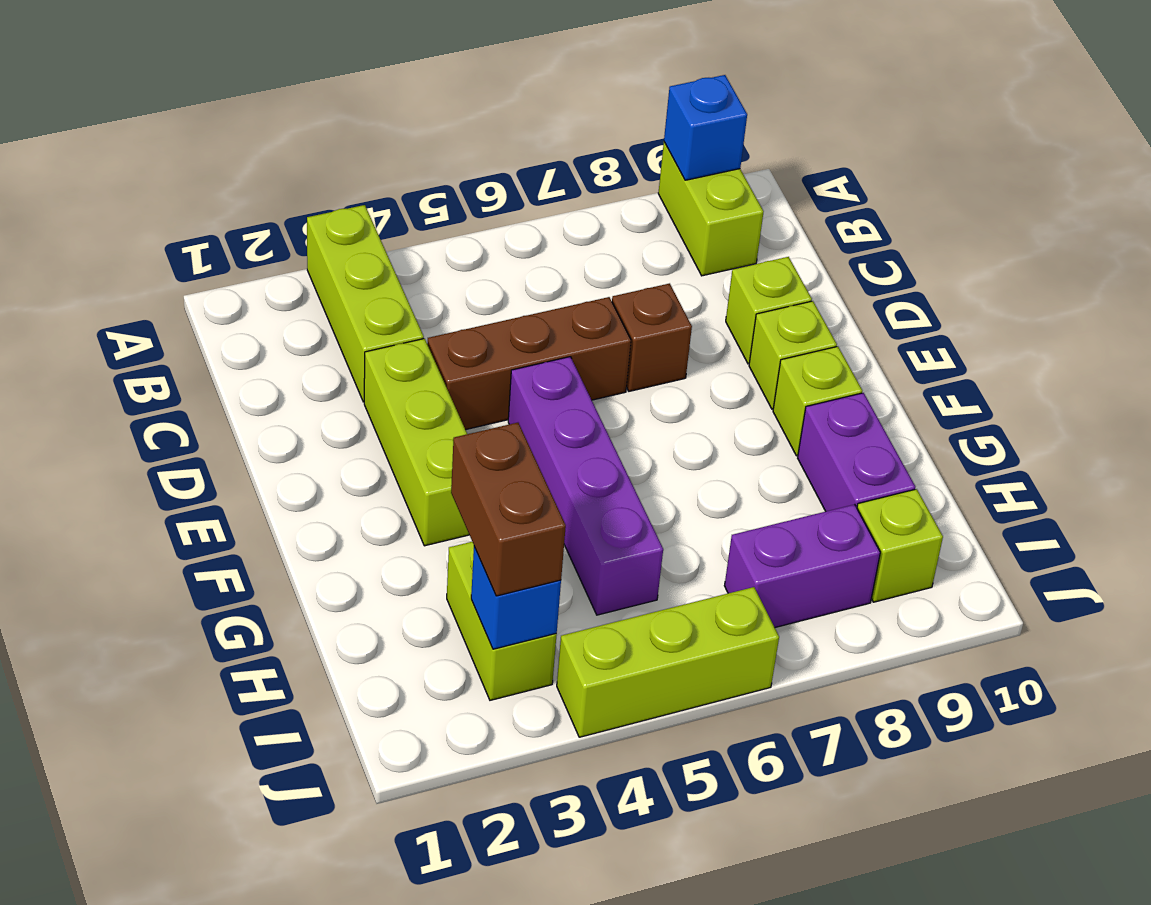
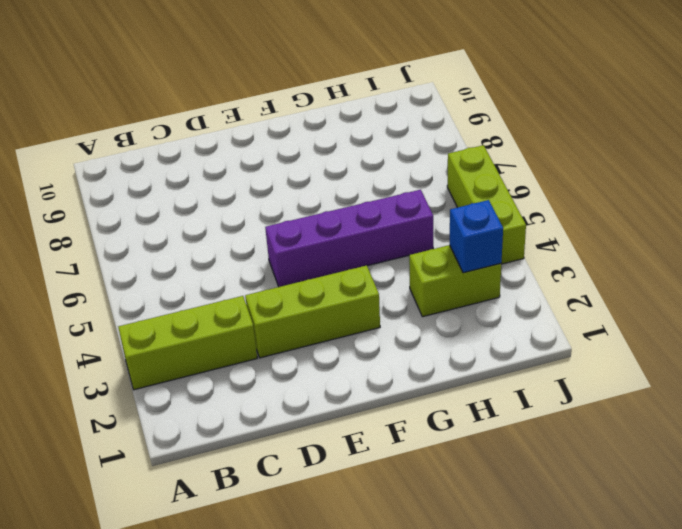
none -> lime brick A9:B9 level 1
none -> brown brick D4:D6 level 1
none -> brown brick D7 level 1

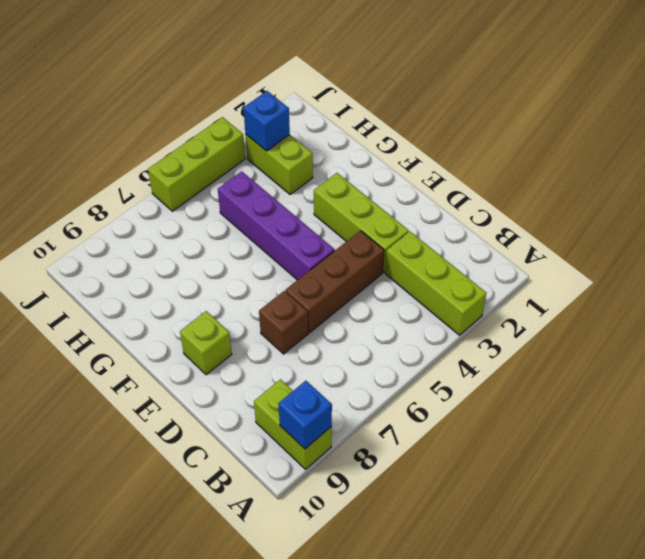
none -> lime brick D9 level 1
none -> lime brick F9 level 1
none -> purple brick G9:H9 level 1

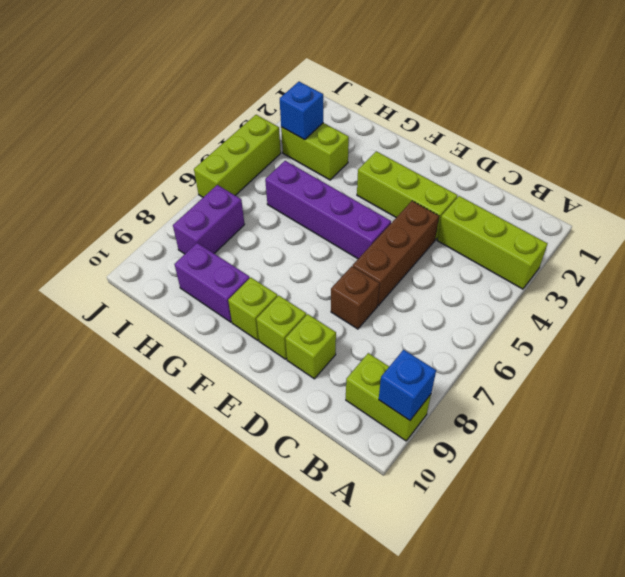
none -> lime brick I9 level 1
none -> brown brick H3:I3 level 3

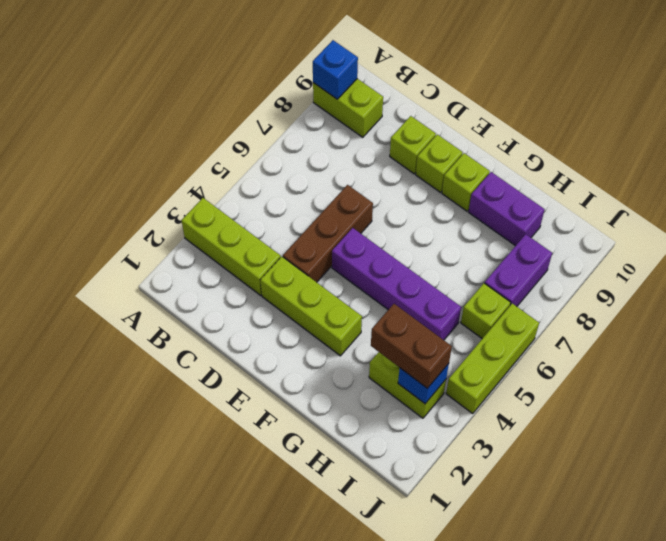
lime brick I6 level 1 -> lime brick I9 level 1
none -> brown brick D7 level 1

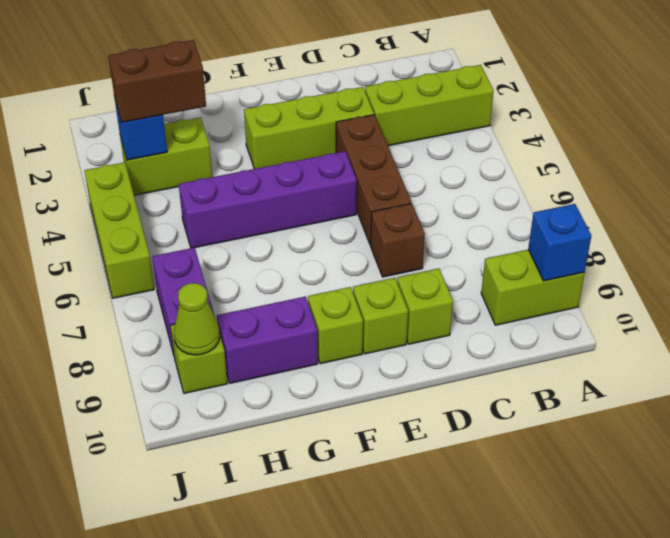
lime cone I9 level 2 -> none

